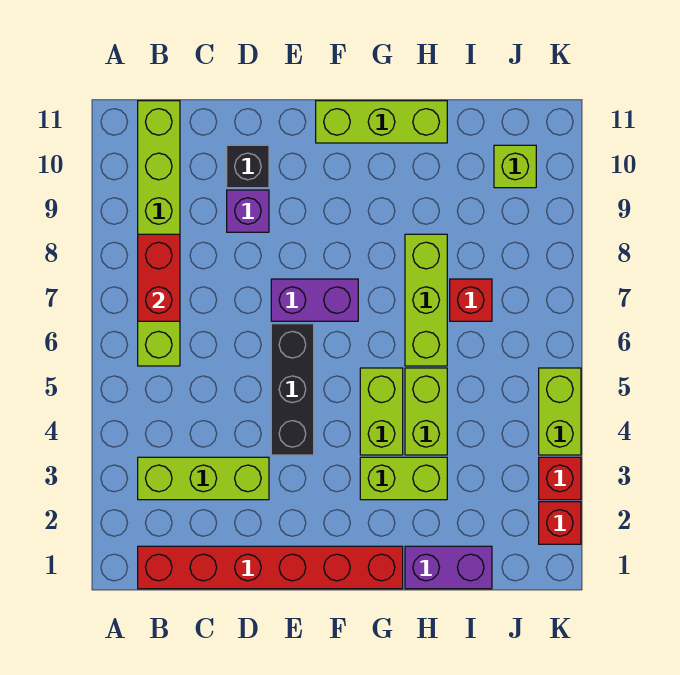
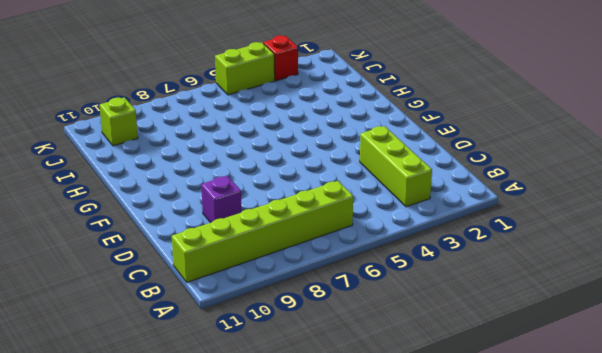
none -> red brick B1:G1 level 1
none -> black brick D10 level 1
none -> black brick E4:E6 level 1

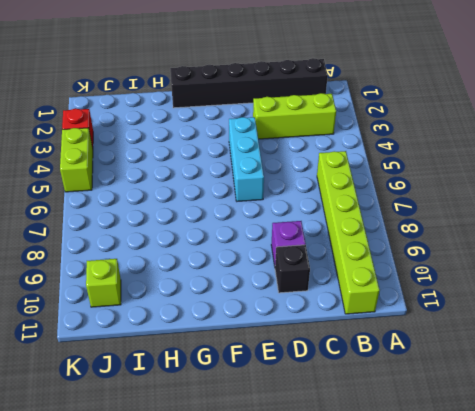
black brick B1:G1 level 1 -> red brick B1:G1 level 1
cyan brick E4:E6 level 1 -> black brick E4:E6 level 1
none -> purple brick E7:F7 level 1
none -> lime brick F11:H11 level 1
none -> lime brick G3:H3 level 1

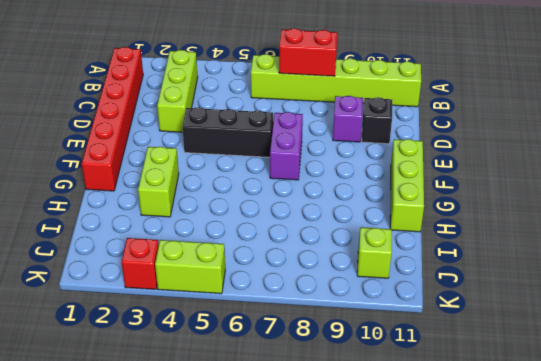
none -> lime brick G4:G5 level 1
none -> purple brick H1:I1 level 1
none -> lime brick H4:H5 level 1

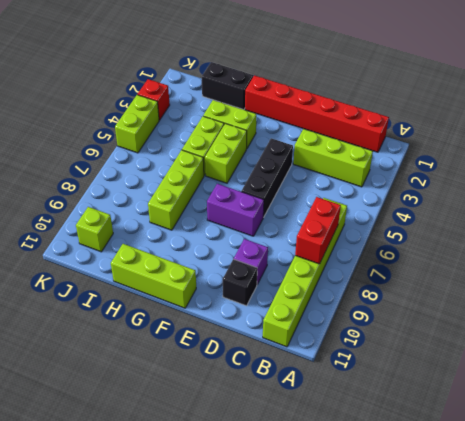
black brick H1:I1 level 1 -> purple brick H1:I1 level 1
none -> red brick I7 level 1
none -> red brick K2 level 1

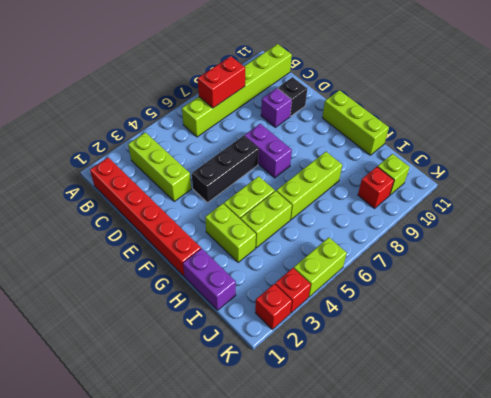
red brick J9 level 1 -> red brick I7 level 1

